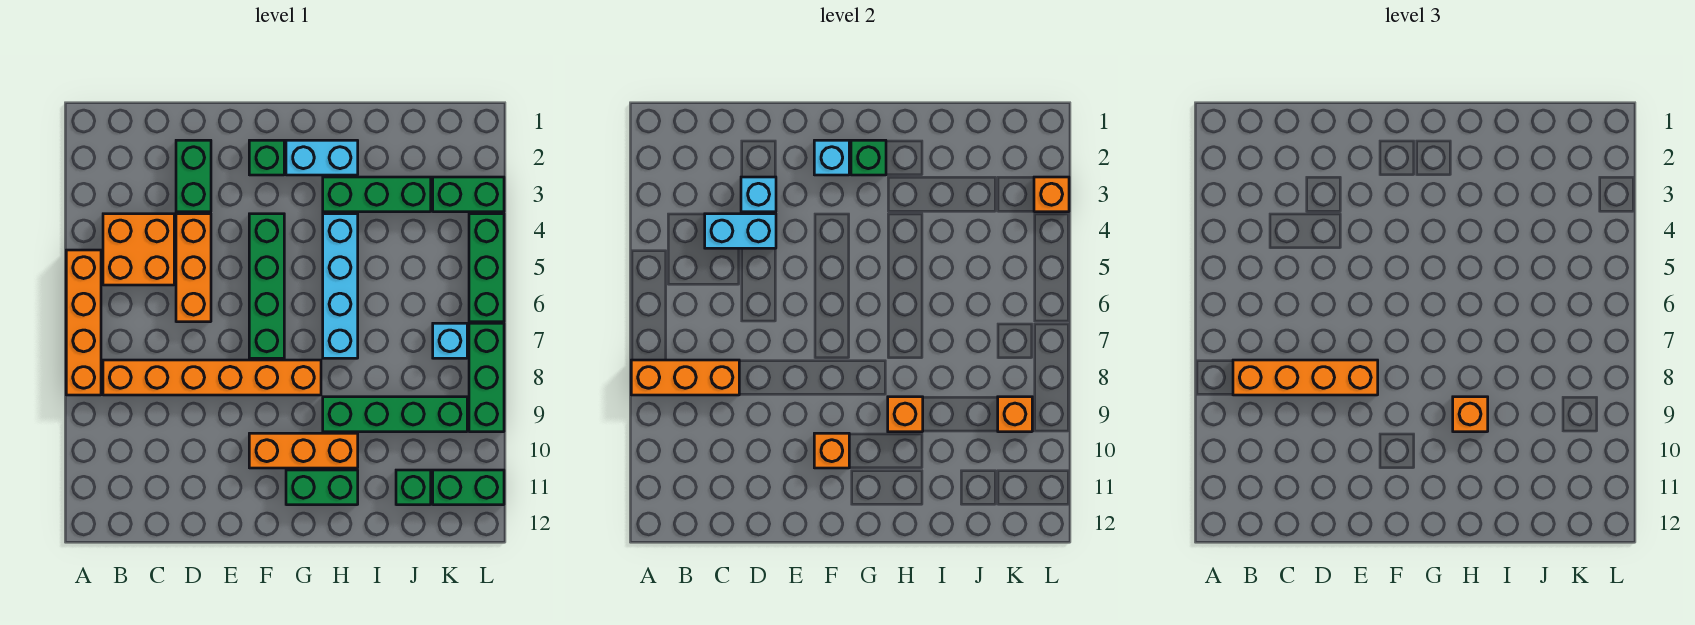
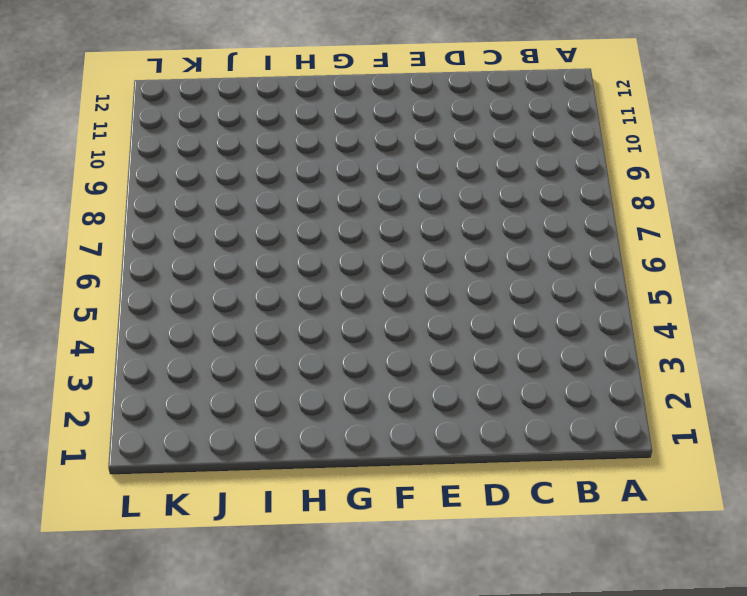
none -> orange brick A5:A8 level 1
none -> orange brick B4:C5 level 1
none -> orange brick B8:G8 level 1
none -> green brick D2:D3 level 1

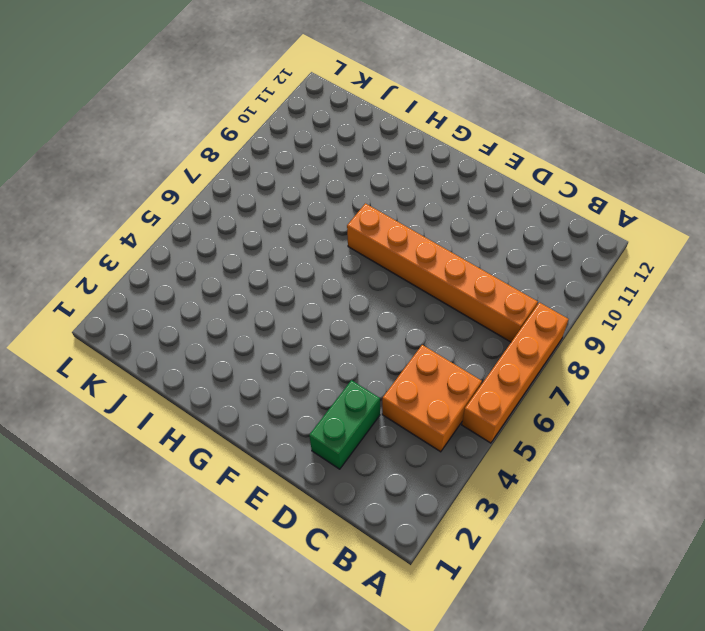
none -> orange brick D4:D6 level 1
none -> green brick F2 level 1
none -> green brick F4:F7 level 1
none -> orange brick F10:H10 level 1

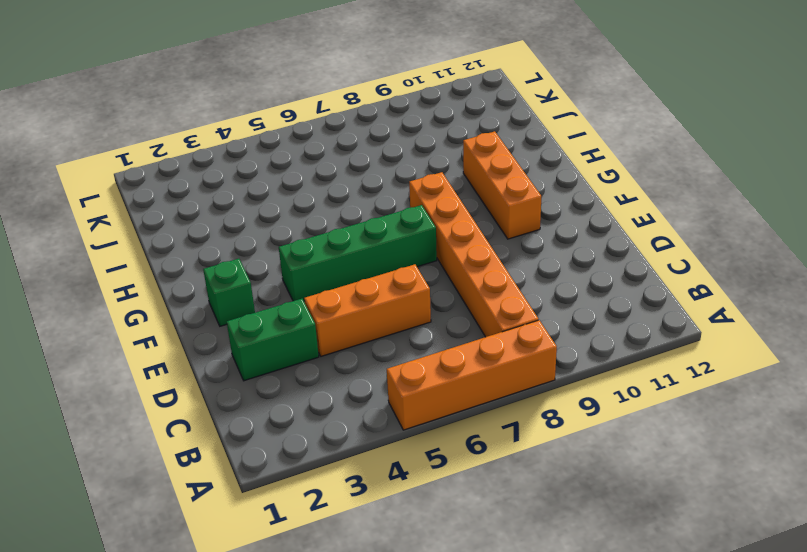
none -> orange brick B4:C5 level 1
none -> cyan brick G2:H2 level 1
none -> green brick G11:H11 level 1
none -> green brick H3:J3 level 1

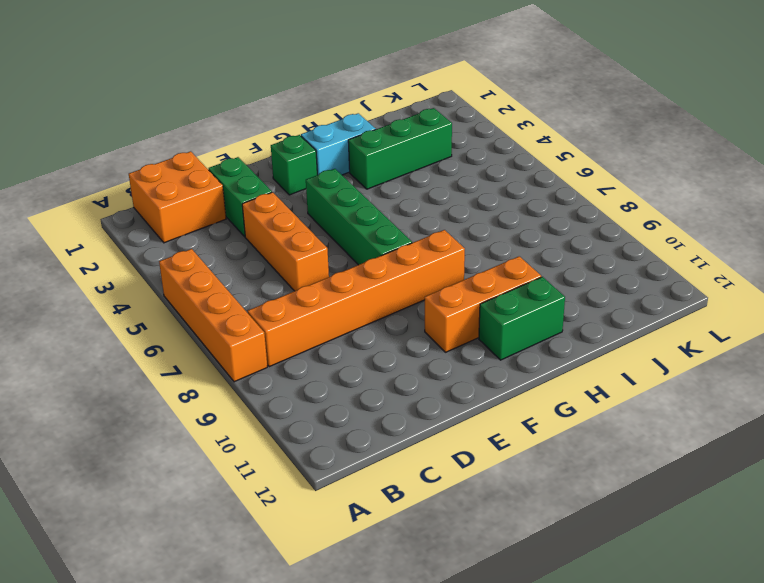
orange brick B1:C2 level 1 -> orange brick B4:C5 level 1
none -> cyan brick H4:H7 level 1
none -> green brick H9:K9 level 1
none -> green brick J11 level 1
none -> green brick K3:L3 level 1

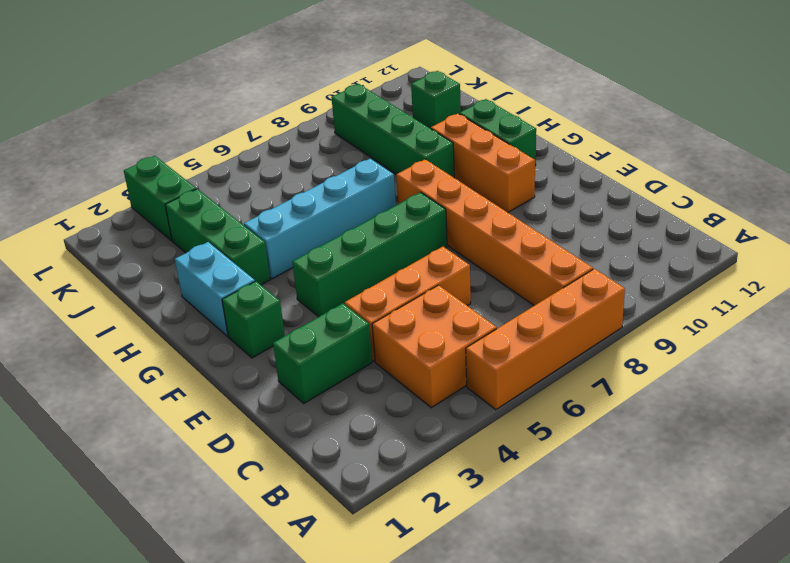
none -> cyan brick K7 level 1
none -> green brick K11:L11 level 1
none -> green brick L4:L6 level 1
none -> green brick L7:L9 level 1

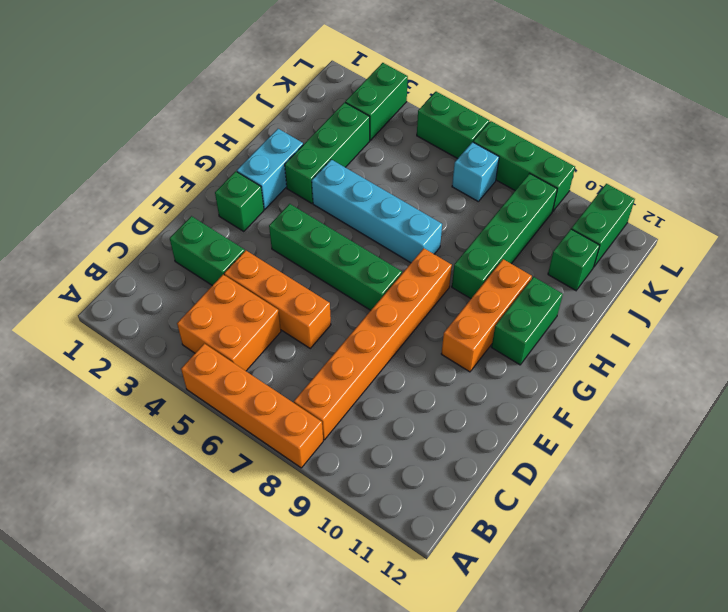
green brick L5:L6 level 1 -> green brick L4:L6 level 1
none -> orange brick A8:C8 level 2
none -> cyan brick C4:D4 level 2
none -> cyan brick D3 level 2
none -> cyan brick F2 level 2

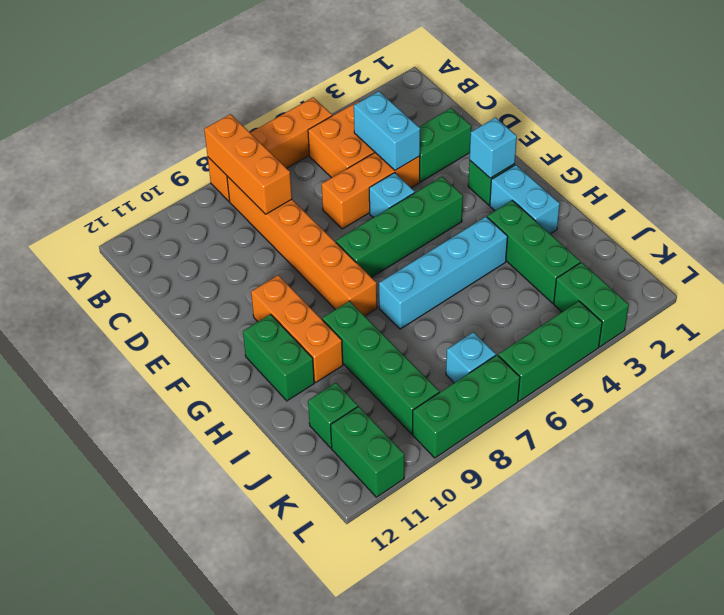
cyan brick E5 level 1 -> cyan brick D3 level 2
none -> orange brick F10 level 2
none -> green brick G2 level 2
none -> orange brick H9 level 2
none -> orange brick K9 level 2

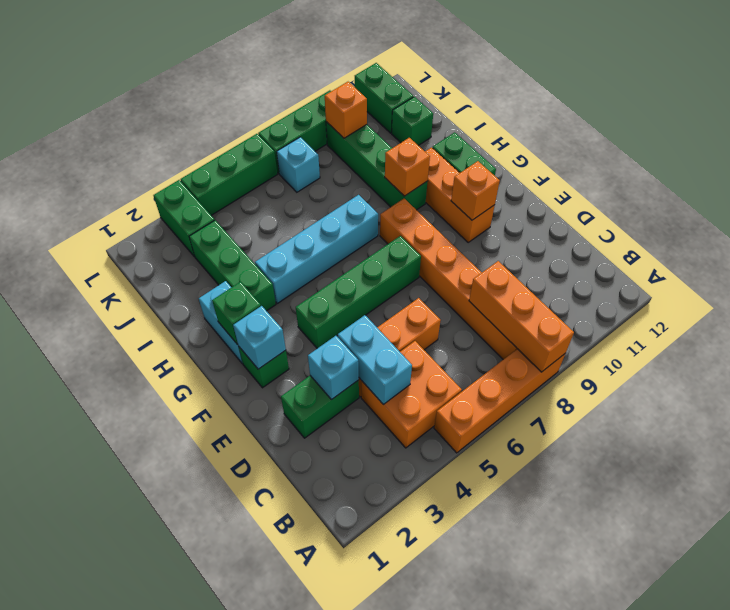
none -> orange brick L3 level 2
none -> orange brick B8:E8 level 3
none -> orange brick H9 level 3

